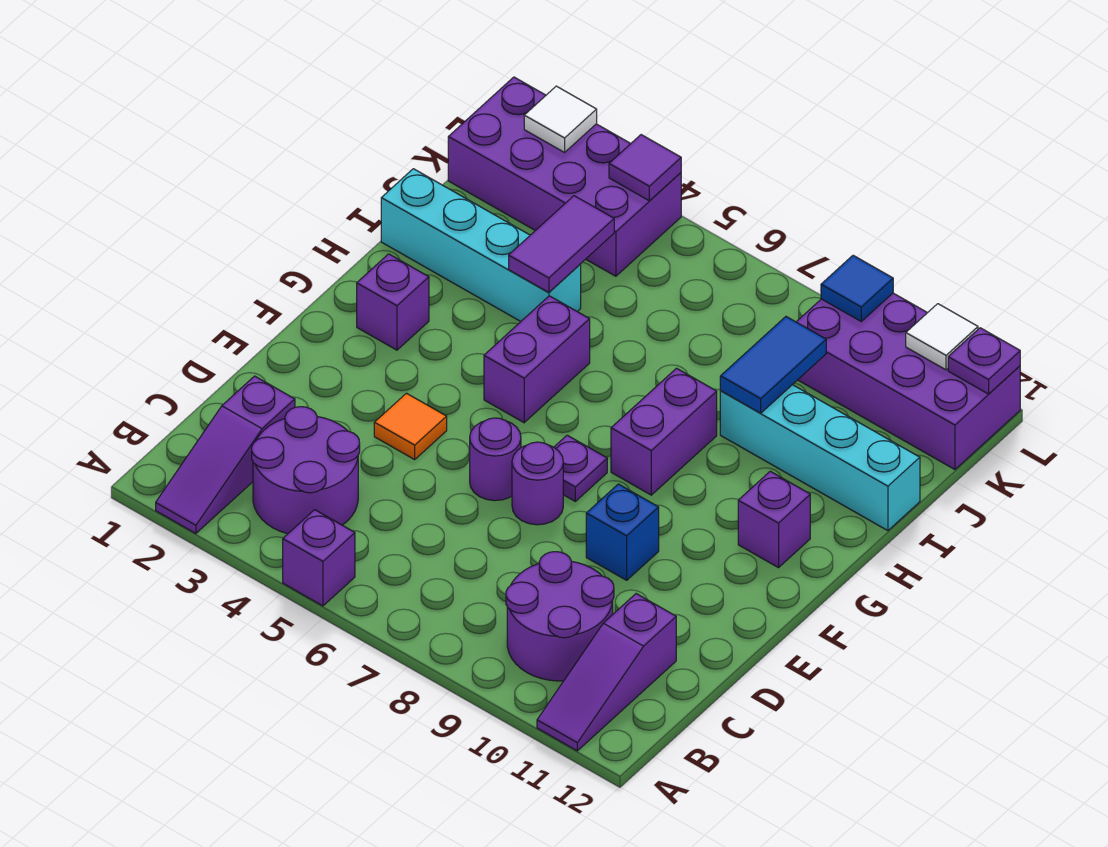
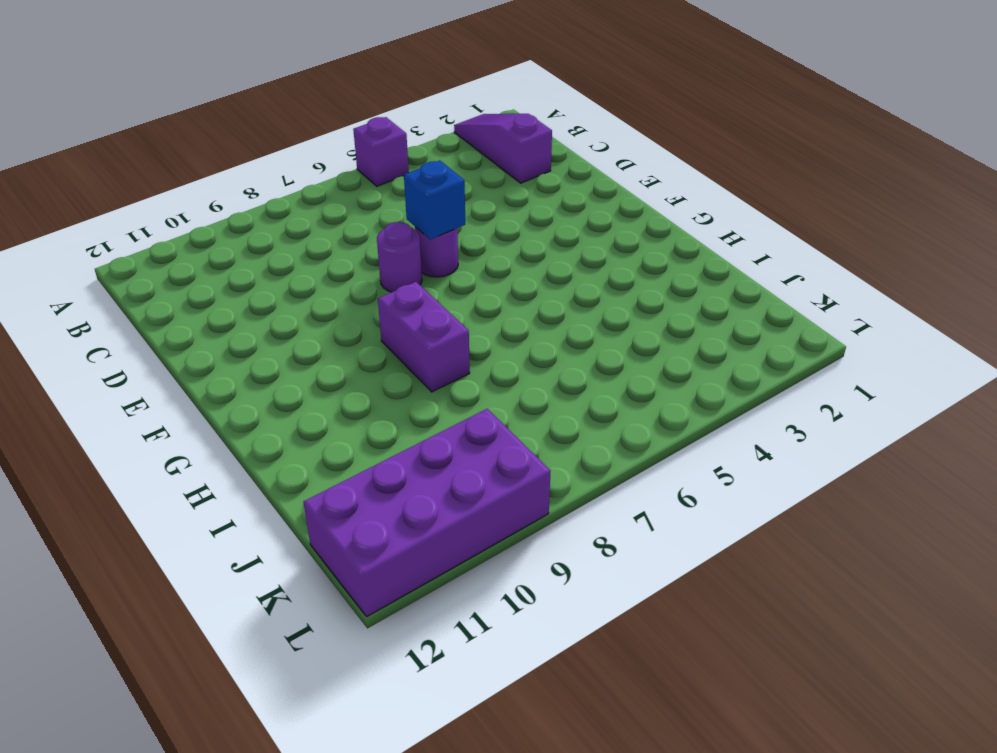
blue brick E6 level 2 -> blue brick E9 level 1
none -> purple slope A11:C11 level 1 top C
none -> purple round brick B3:C4 level 1
none -> purple round brick B9:C10 level 1

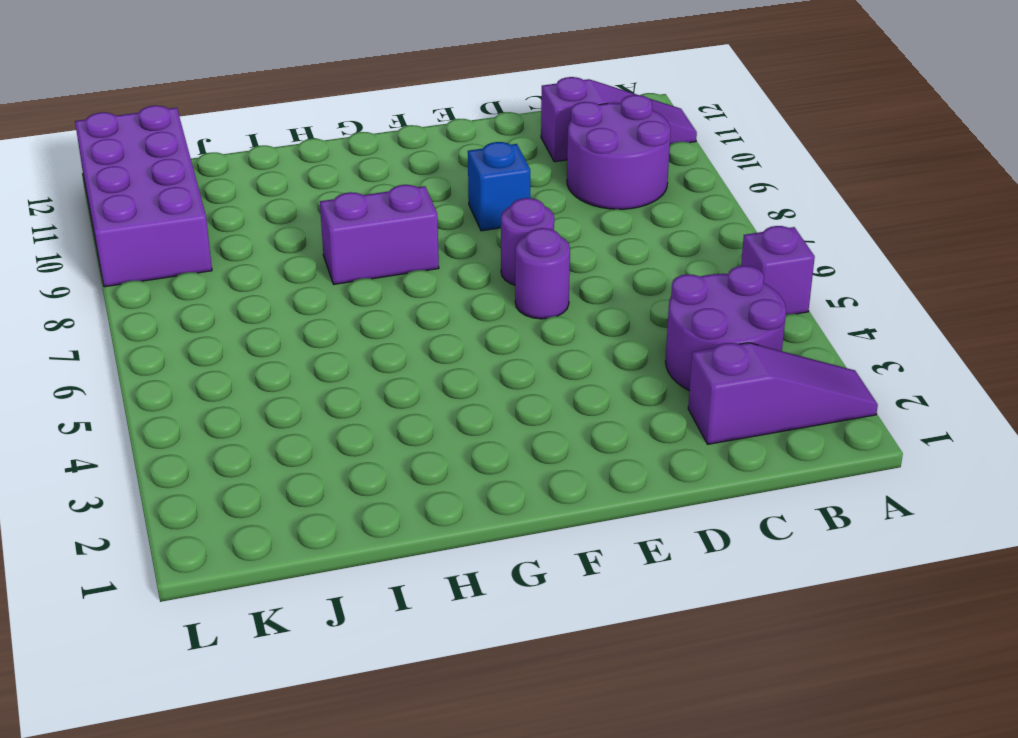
none -> orange tile E4 level 1
none -> purple plate F7 level 1
none -> purple brick G2 level 1

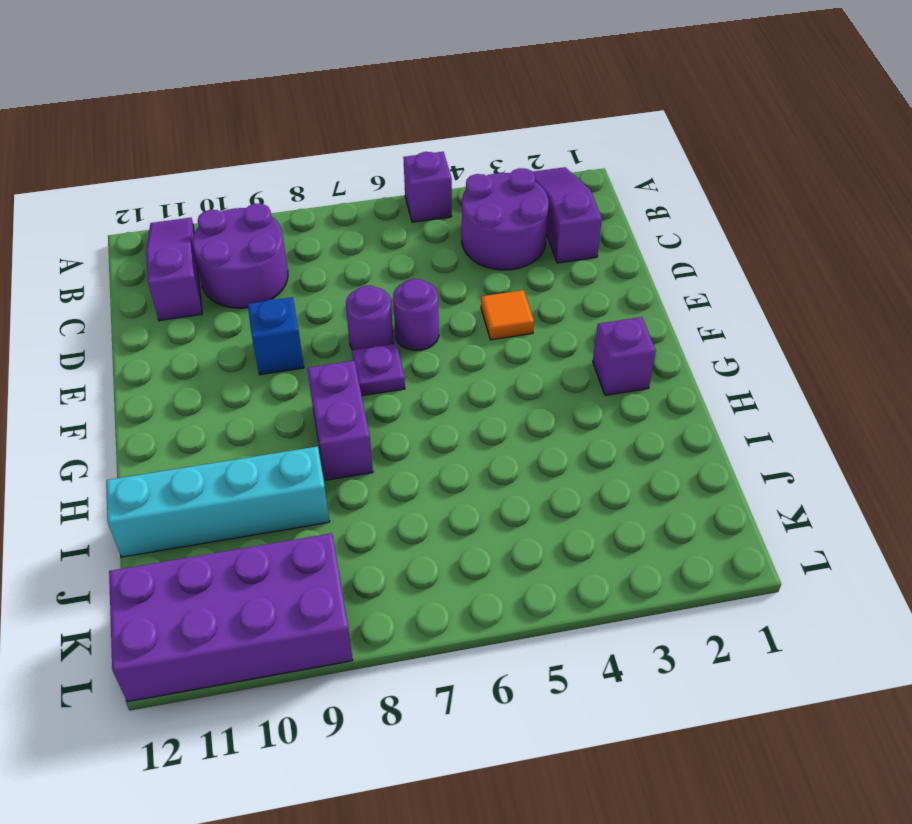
none -> purple brick G5:H5 level 1
none -> purple brick G11 level 1
none -> cyan brick I1:I4 level 1

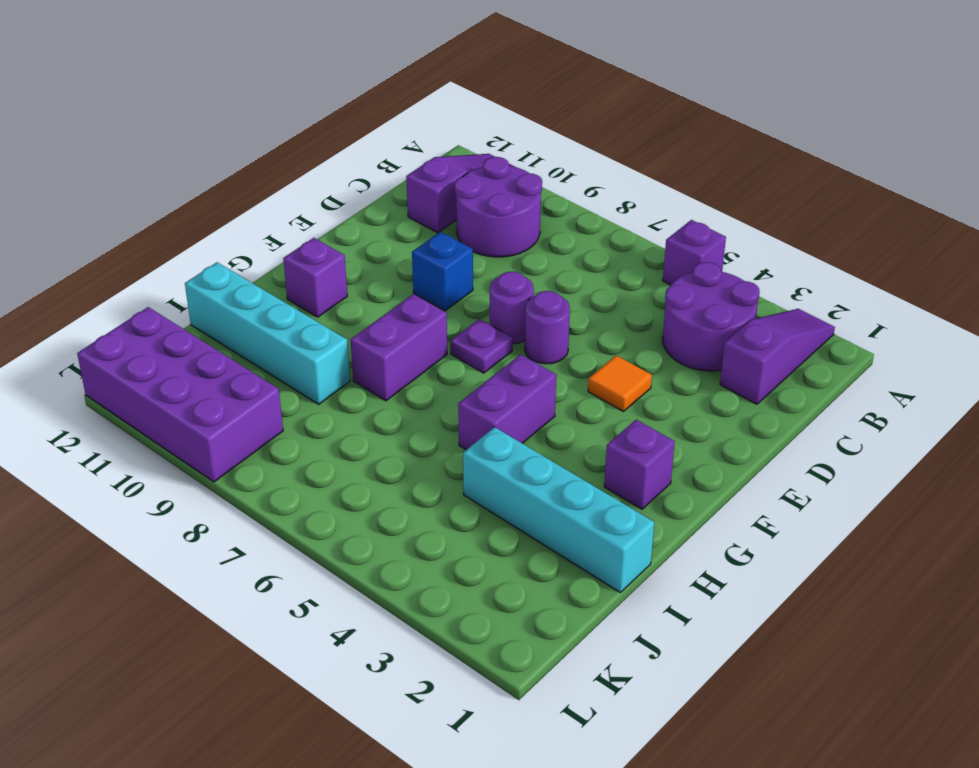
none -> purple brick K1:L4 level 1
none -> purple tile I4:J4 level 2
none -> blue tile I9:J9 level 2

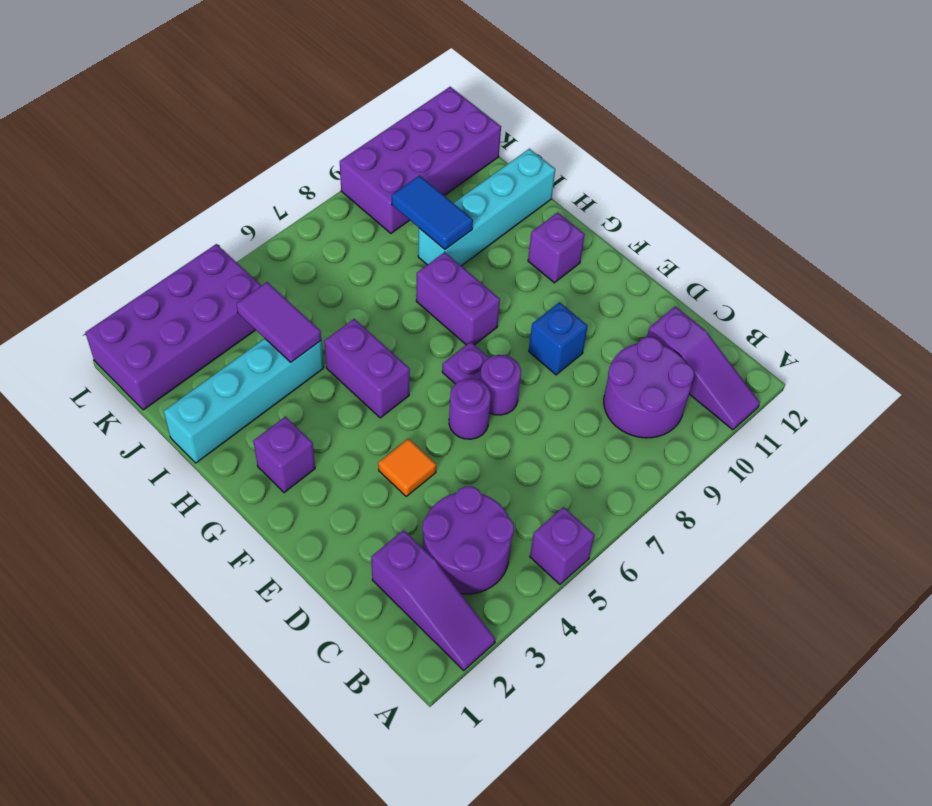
none -> white tile L2 level 2
none -> purple tile L4 level 2
none -> blue tile L9 level 2

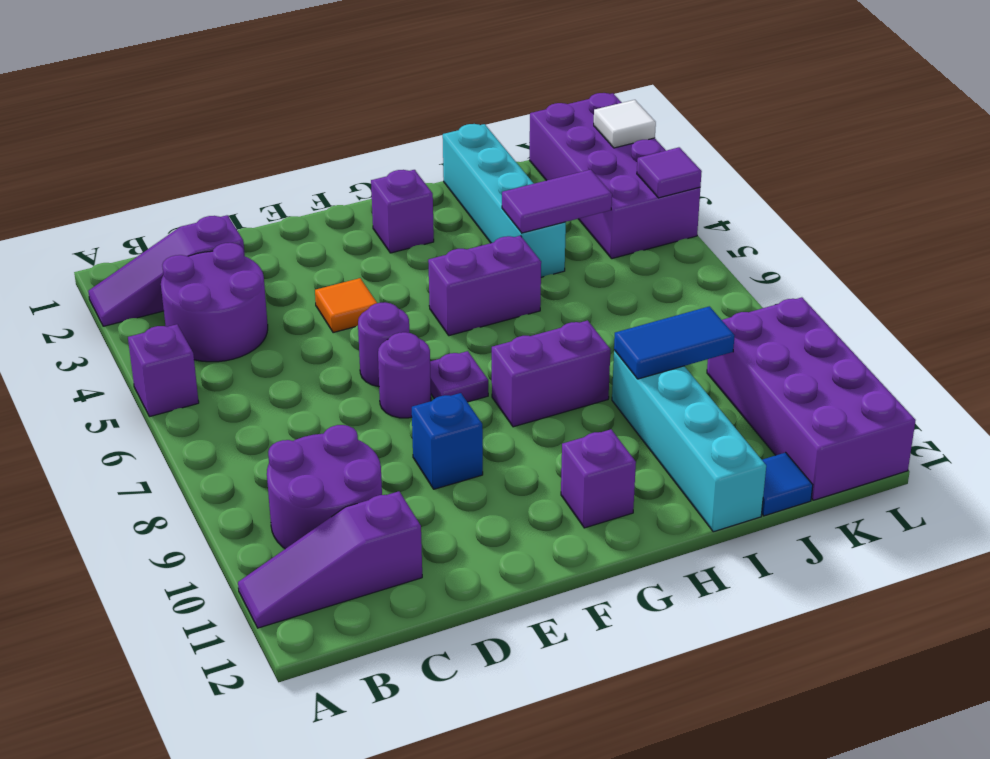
blue tile J12 level 1 -> blue tile L9 level 2
none -> white tile L11 level 2
none -> purple plate L12 level 2

